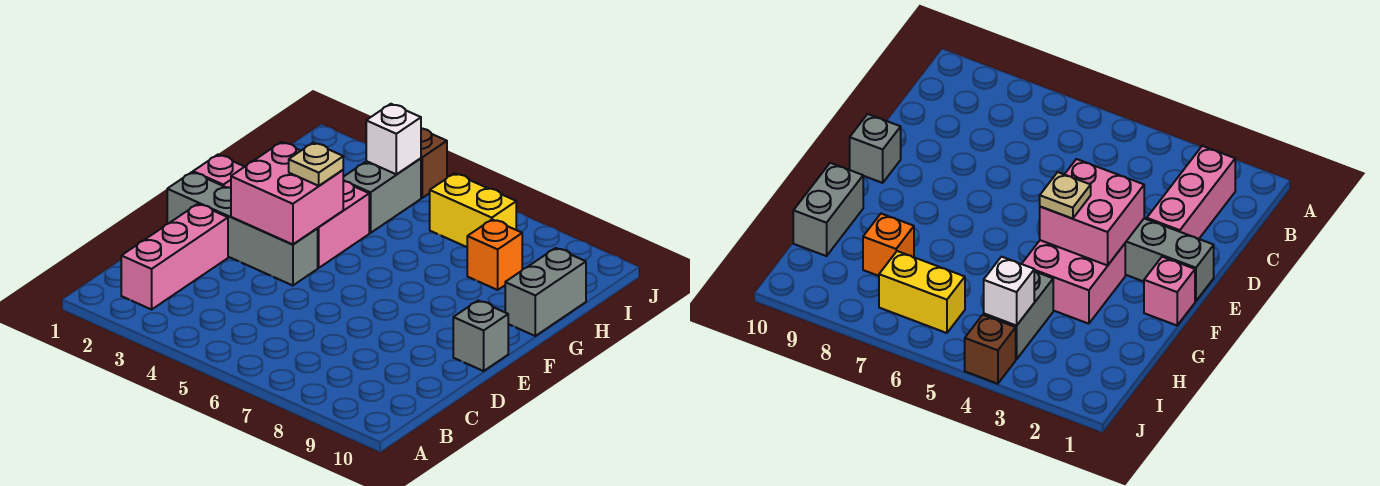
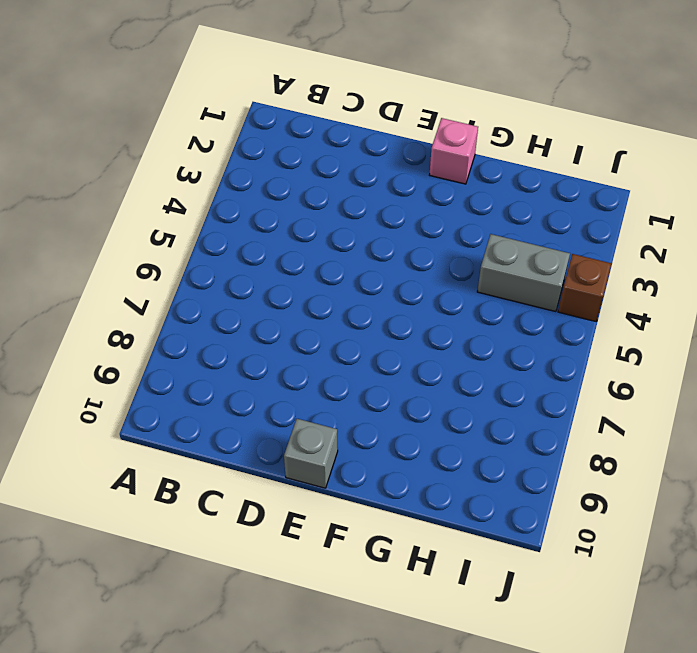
none -> pink brick B2:D2 level 1
none -> grey brick E1:E4 level 1
none -> pink brick F3:G4 level 1

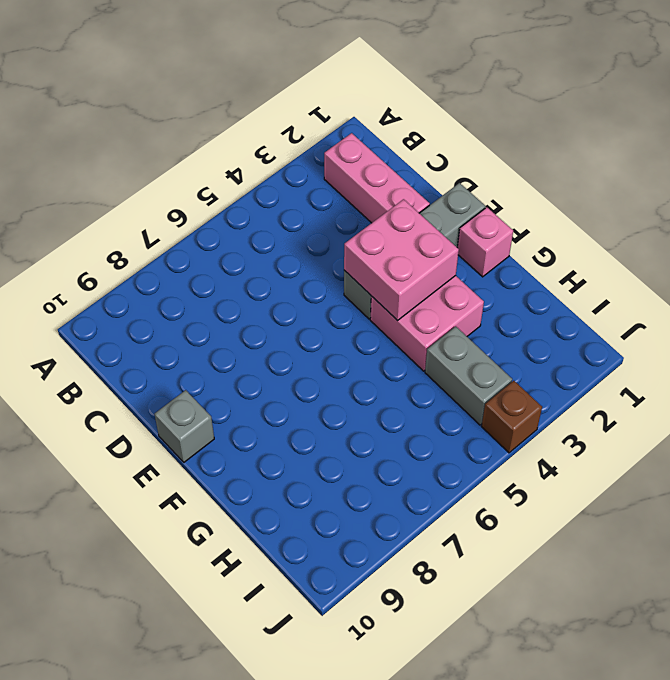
none -> grey brick G10:H10 level 1
none -> orange brick H8 level 1
none -> yellow brick I6:I7 level 1

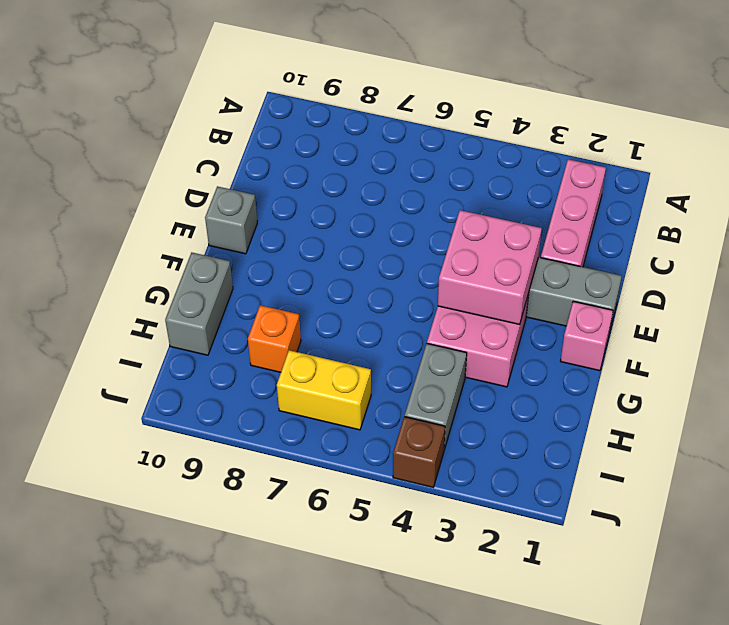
none -> white brick I4 level 2
none -> tan plate F4 level 3

